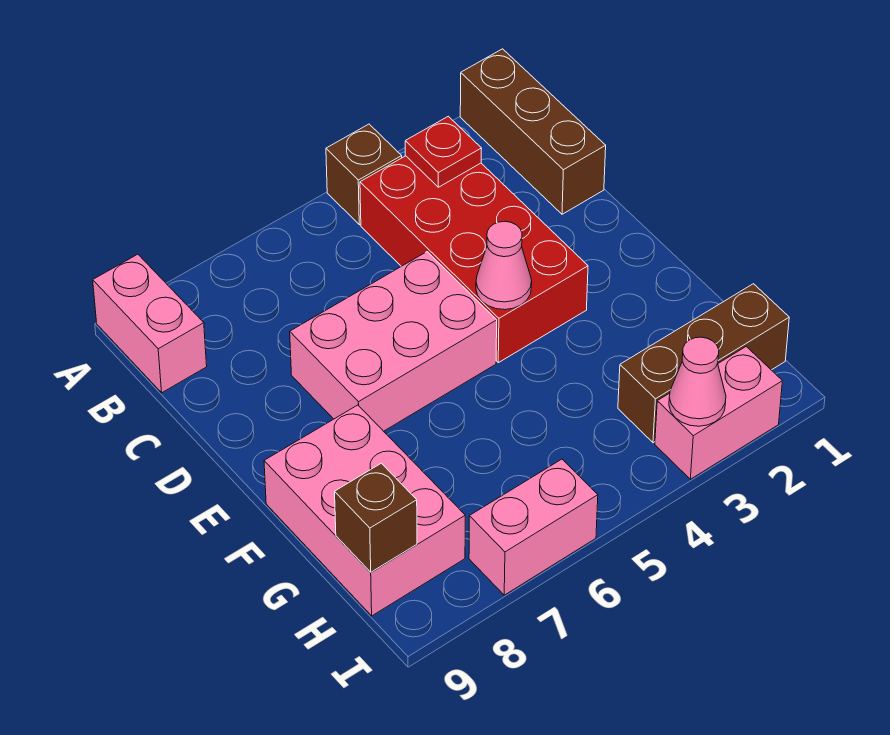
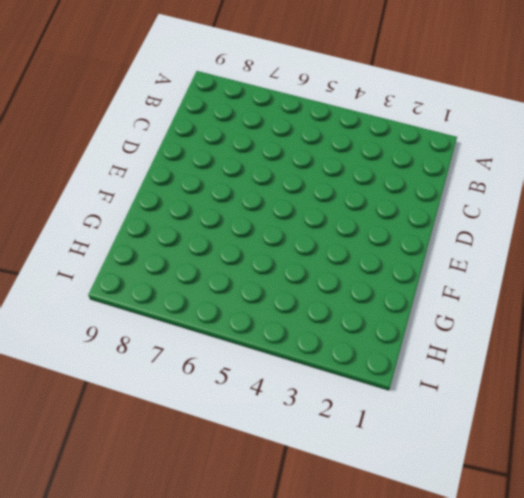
none -> brown brick A1:C1 level 1
none -> brown brick A4 level 1
none -> pink brick A9:B9 level 1

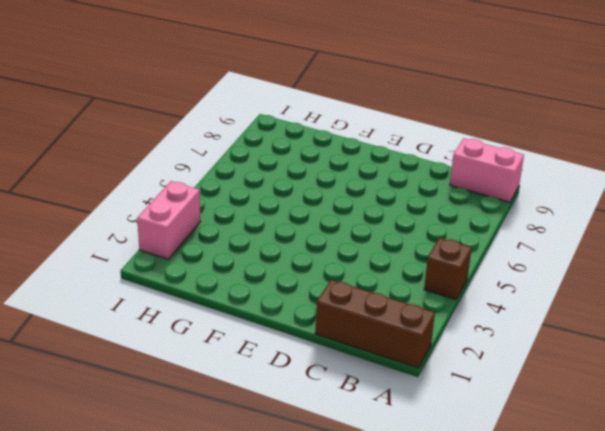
none -> red brick B3:E4 level 1
none -> pink brick D5:E7 level 1
none -> pink brick F8:H9 level 1

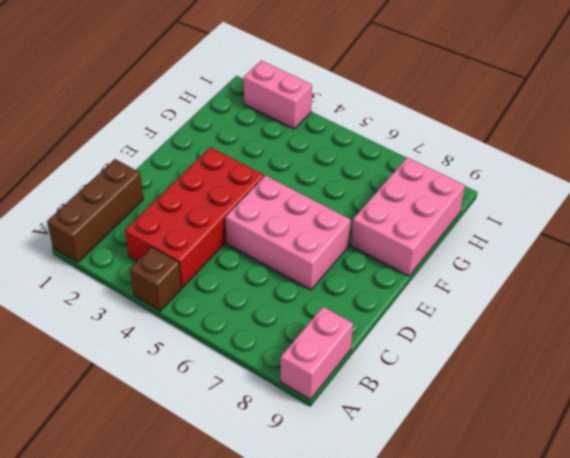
none -> brown brick H1:H3 level 1
none -> pink brick I6:I7 level 1
none -> red plate B3 level 2

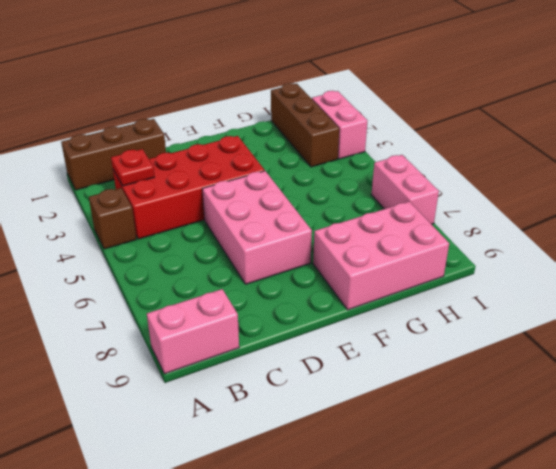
none -> pink cone E4 level 2
none -> brown brick H9 level 2
none -> pink cone I3 level 2

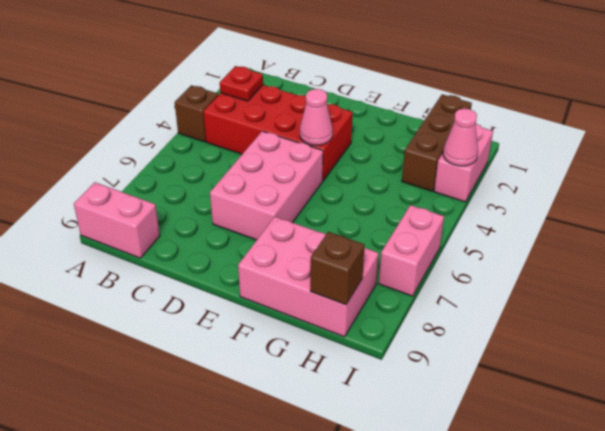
none -> brown brick A1:C1 level 1

